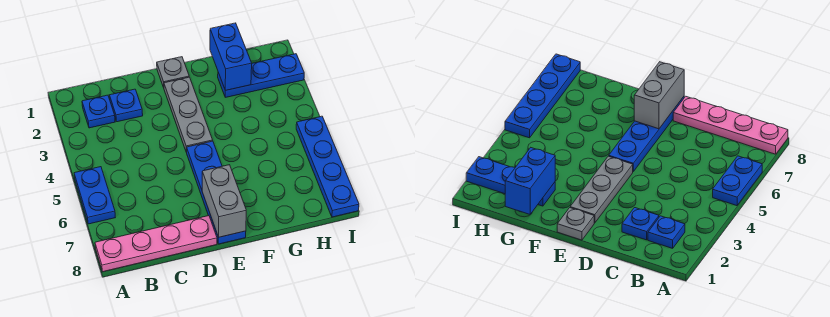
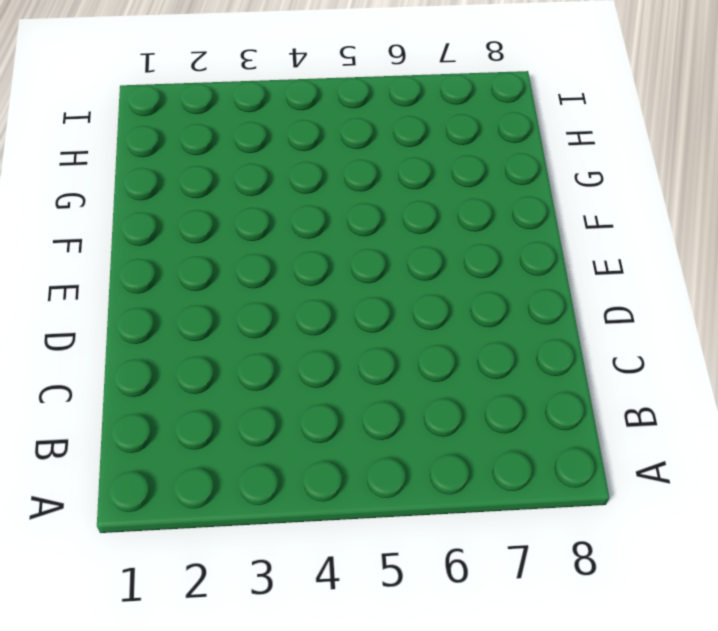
none -> blue plate A5:A6 level 1
none -> pink plate A8:D8 level 1

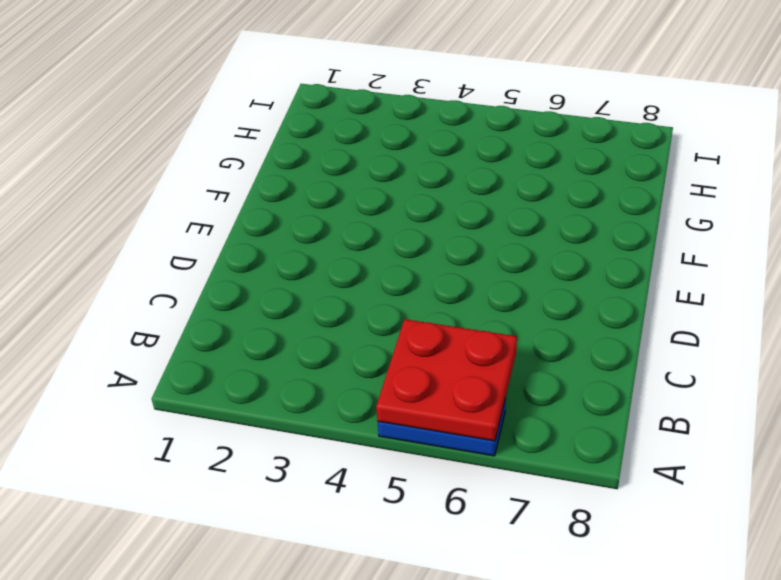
red plate A5:B6 level 2 -> none
none -> pink plate A8:D8 level 1
none -> blue plate B2 level 1

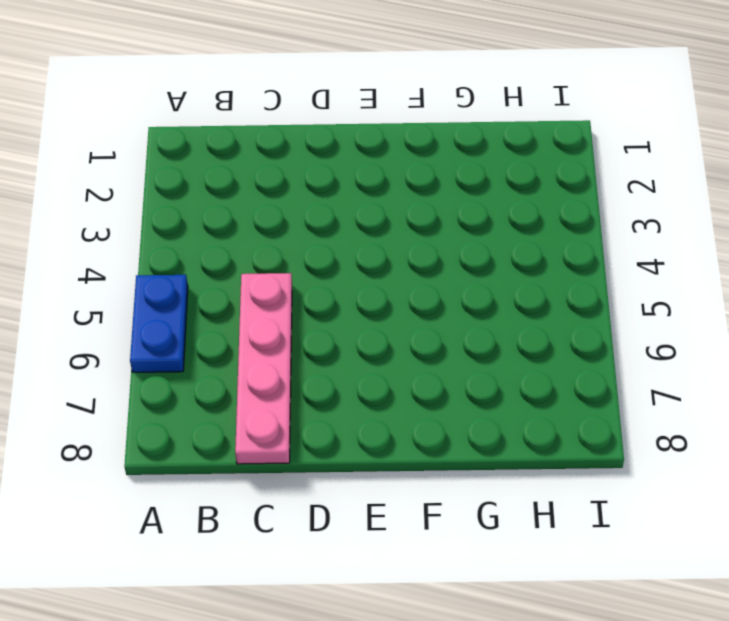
pink plate C5:C8 level 1 -> pink plate A8:D8 level 1
none -> blue plate B2 level 1
none -> blue plate C2 level 1

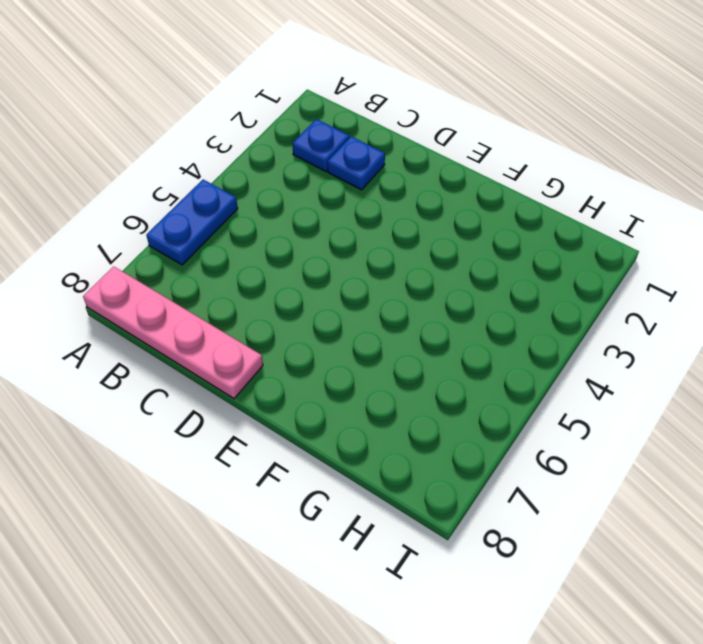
none -> grey plate E1 level 1
none -> grey plate E2:E4 level 1

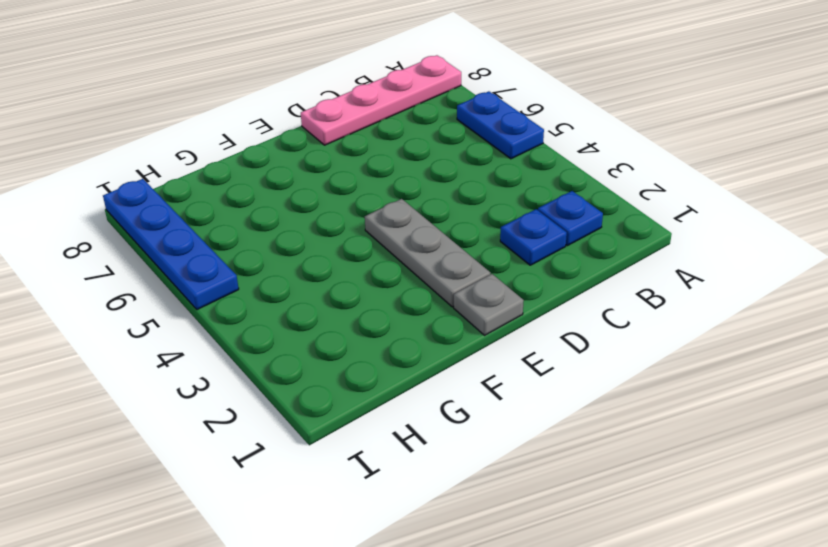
none -> blue plate E5:E8 level 1
none -> blue plate G2:I2 level 1

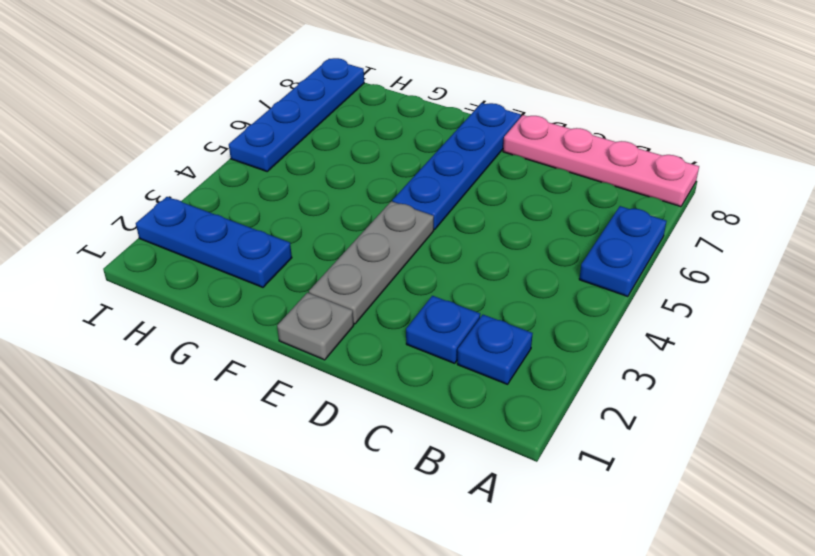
none -> grey brick E7:E8 level 2
none -> blue brick G1:G2 level 2

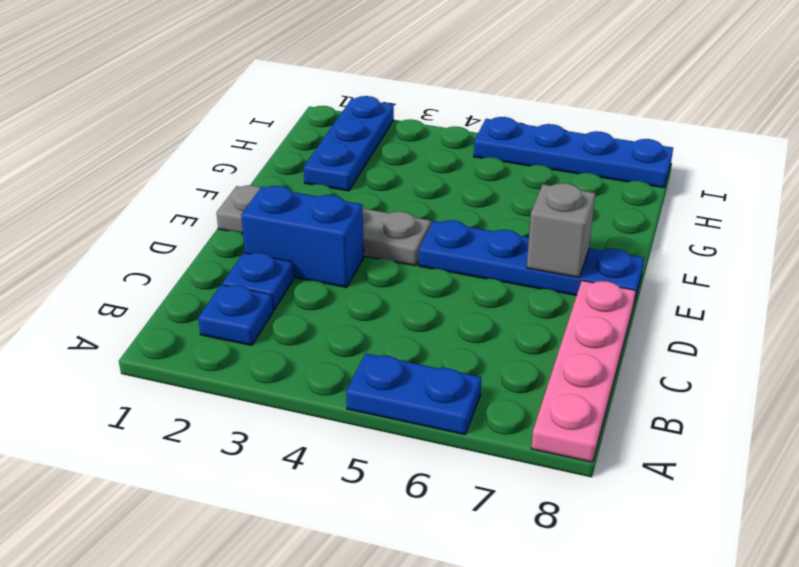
blue brick D2:D3 level 1 -> blue brick G1:G2 level 2
grey brick E7 level 2 -> grey brick E7:E8 level 2

